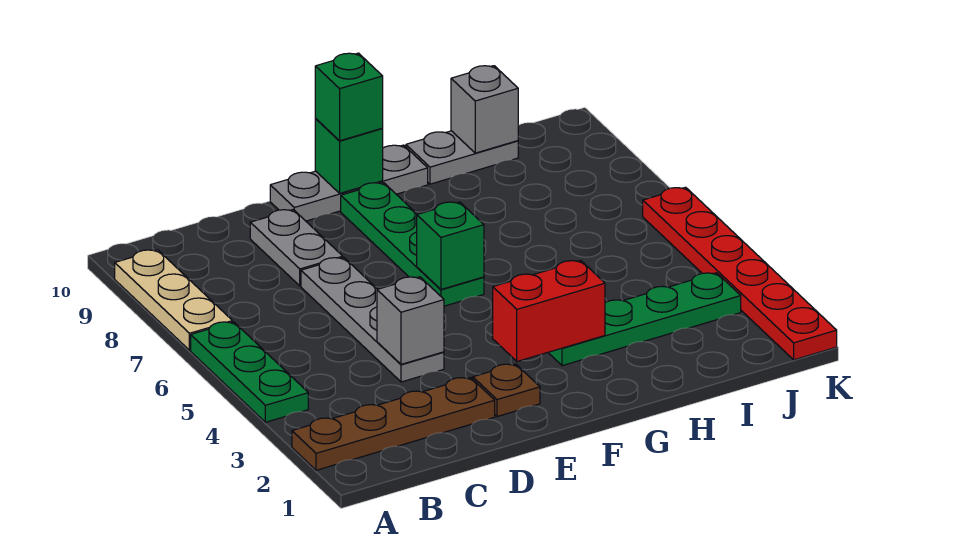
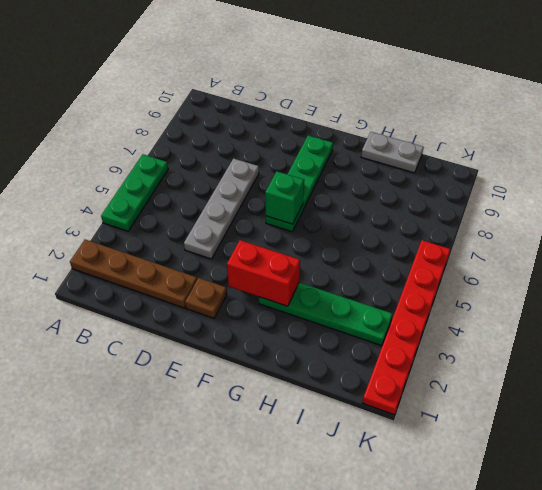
none -> tan plate A7:A9 level 1
none -> grey plate D8:D9 level 1
none -> grey plate E10:G10 level 1

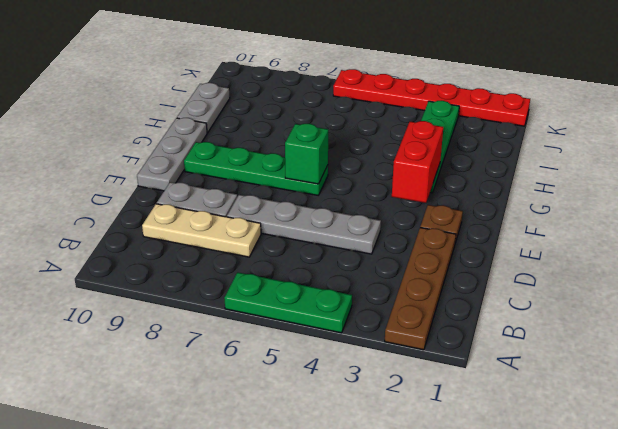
tan plate C7:C9 level 1 -> tan plate A7:A9 level 1
none -> grey brick D4 level 2
none -> green brick F10 level 2
none -> grey brick I10 level 2

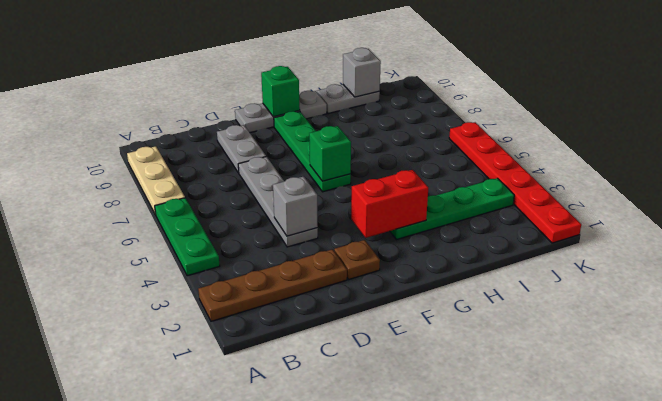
none -> green brick F10 level 3

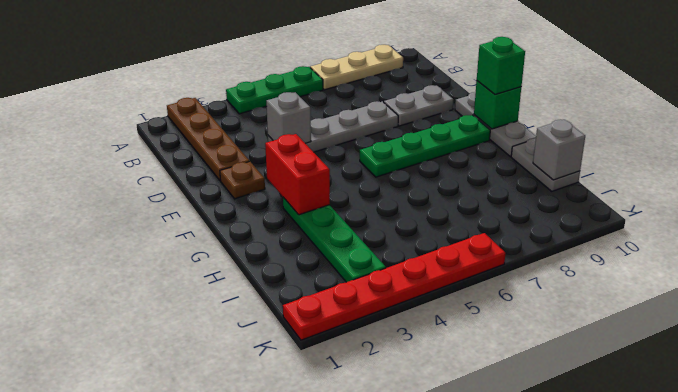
none -> green brick F6 level 2

